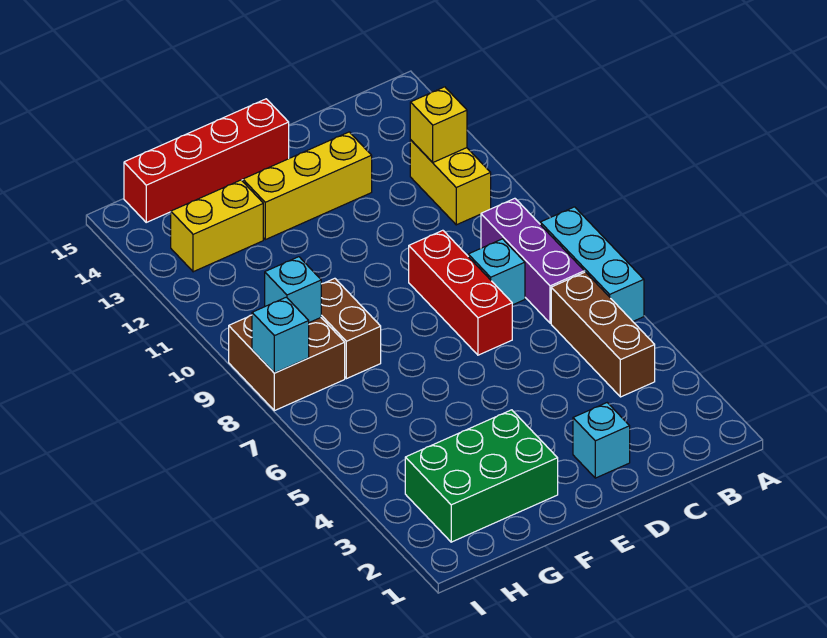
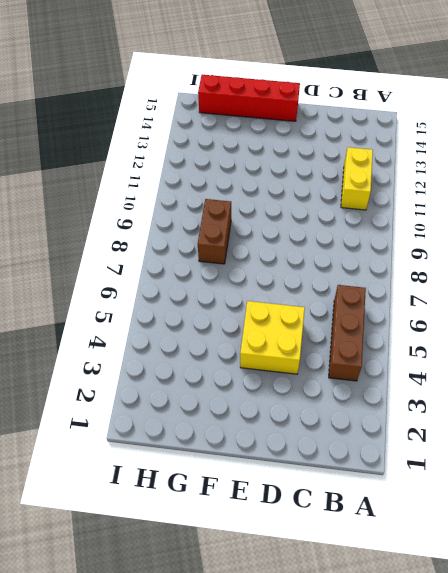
yellow brick D4:E5 level 1 -> none
none -> cyan brick A6:A8 level 1
none -> purple brick B7:B9 level 1
none -> cyan brick C8 level 1

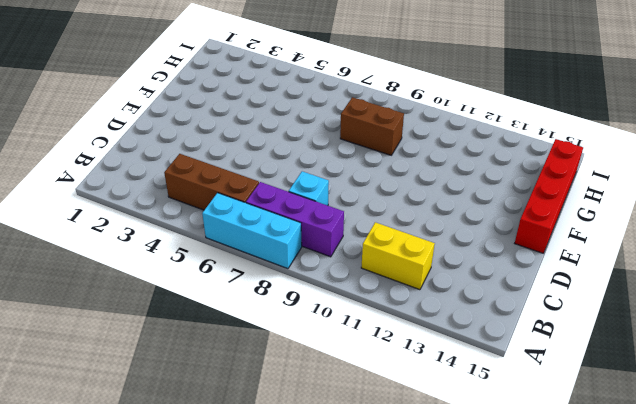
none -> cyan brick D2 level 1
none -> red brick D7:D9 level 1
none -> yellow brick D13:F13 level 1

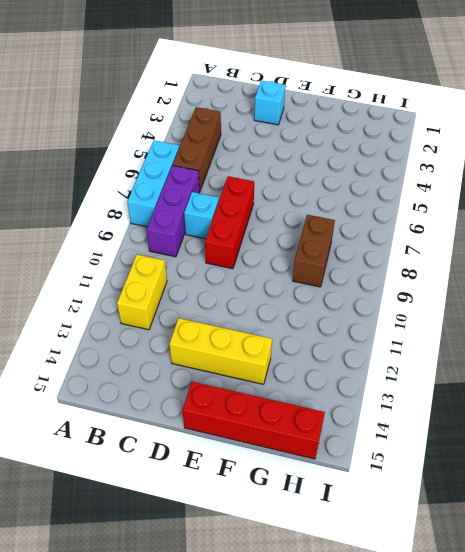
none -> green brick F2:H3 level 1
none -> yellow brick G13:H13 level 1
none -> brown brick H8:I9 level 1

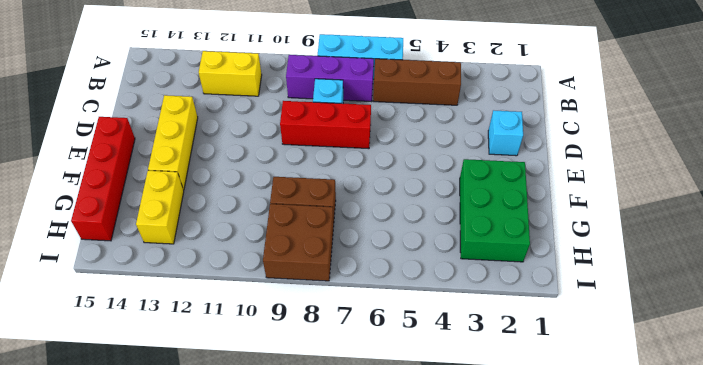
none -> yellow brick B12 level 2
none -> cyan brick H9 level 2
none -> cyan brick I8 level 2

